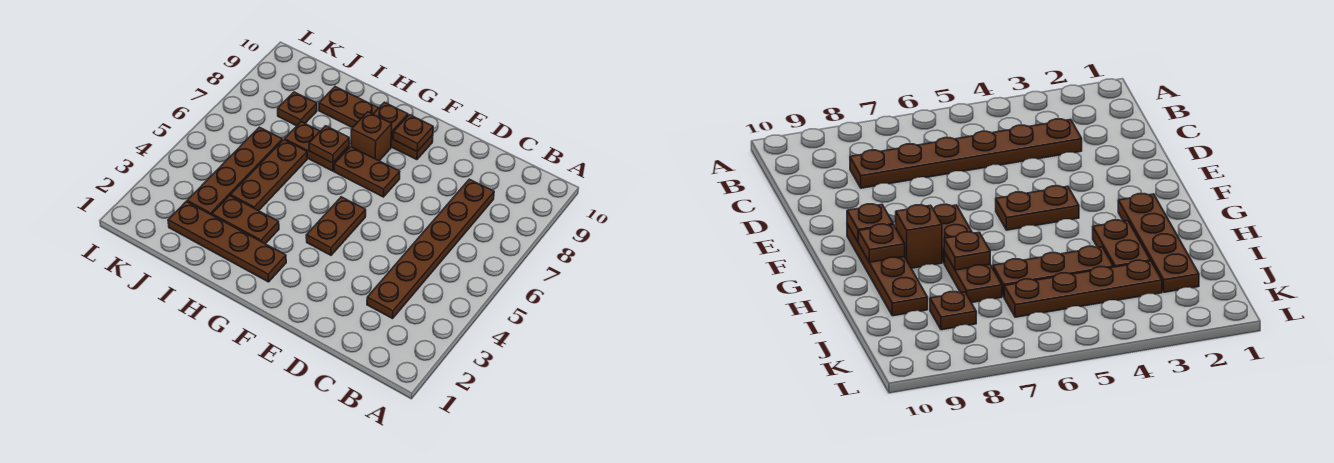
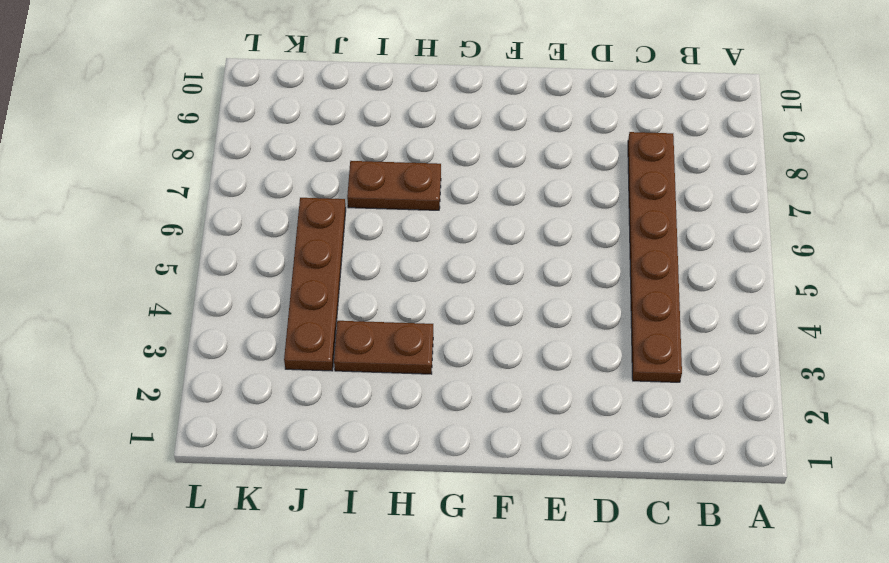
none -> brown plate F4:F5 level 1
none -> brown plate F7:G7 level 1
none -> brown plate F9:I9 level 1

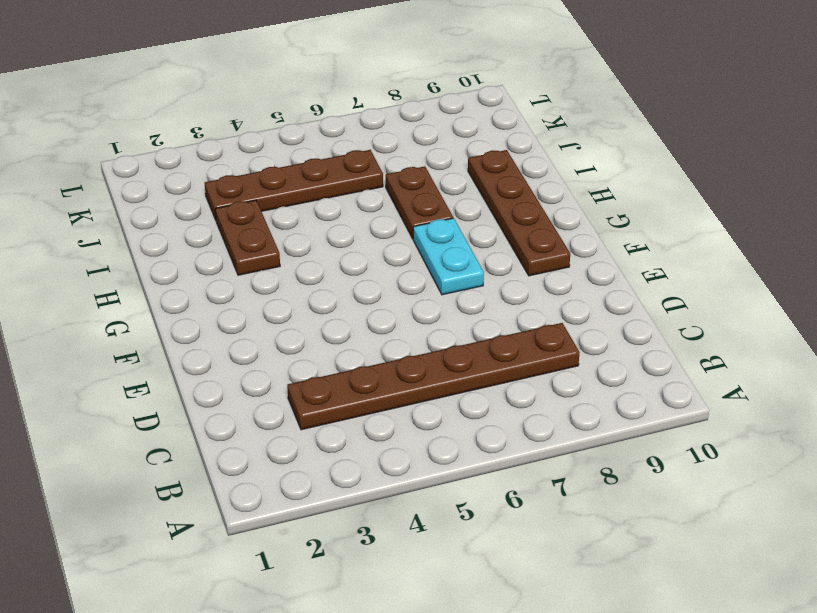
cyan plate F7:G7 level 1 -> brown plate F7:G7 level 1
none -> brown plate F4:F5 level 1
none -> brown plate G2:J2 level 1
none -> brown brick G8 level 1

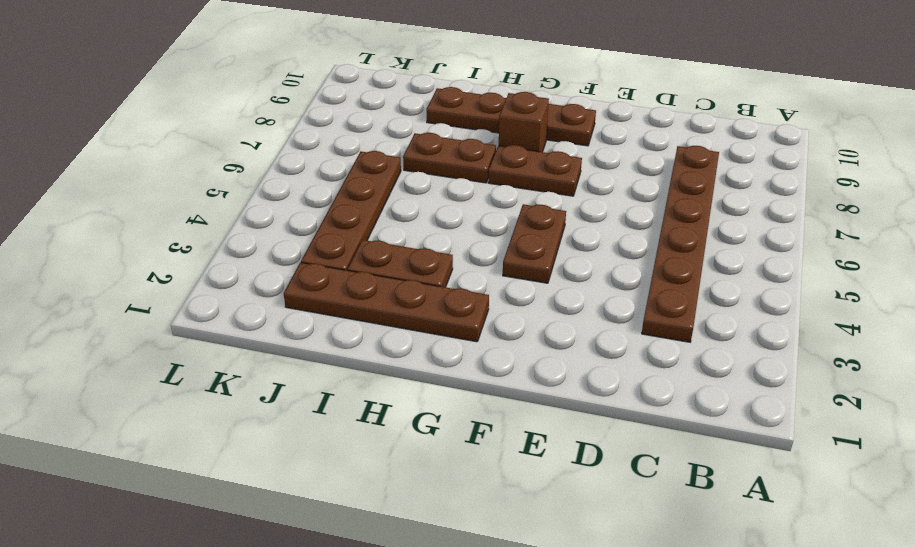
none -> brown plate I4:I6 level 1
none -> brown plate J8 level 1
none -> brown plate F9 level 2

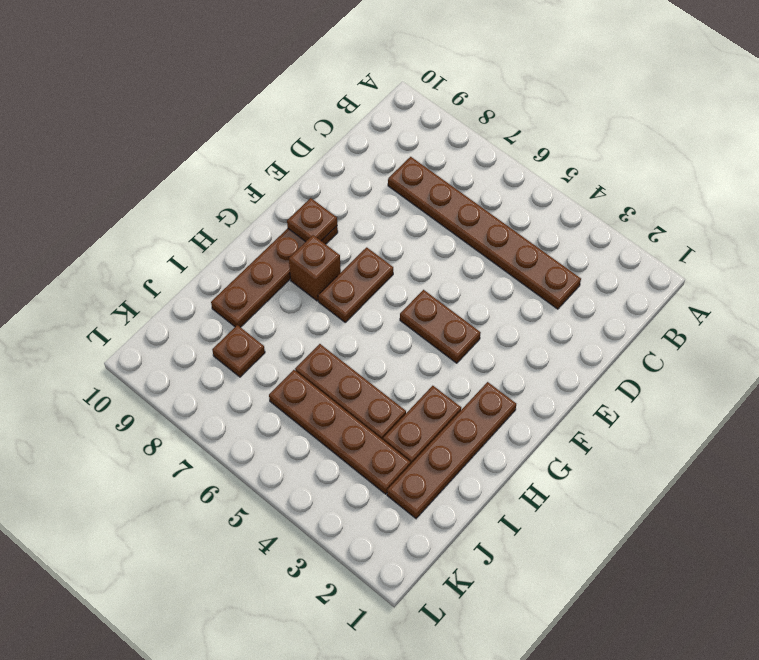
none -> brown plate H7:I7 level 1
none -> brown plate G9 level 2
none -> brown plate H7 level 2

